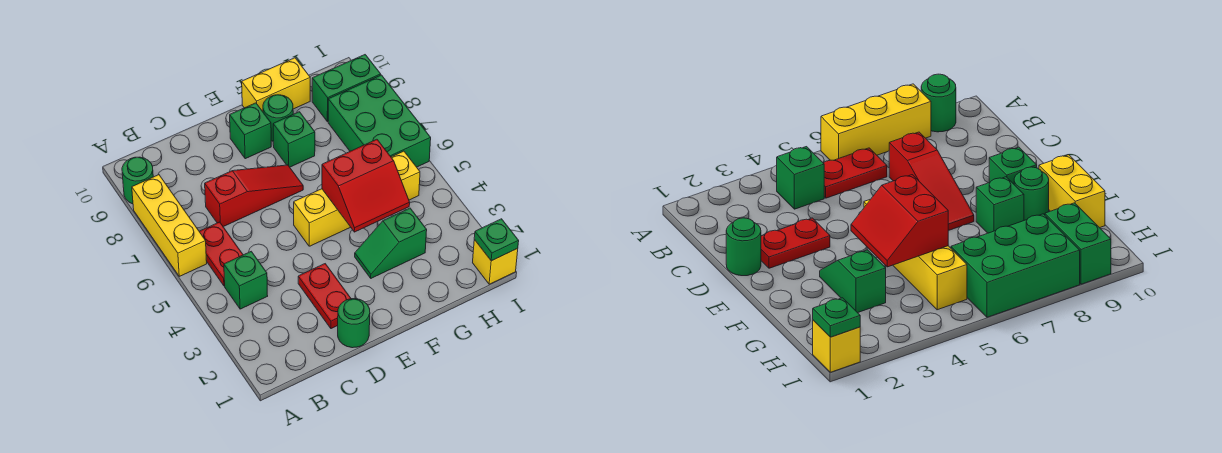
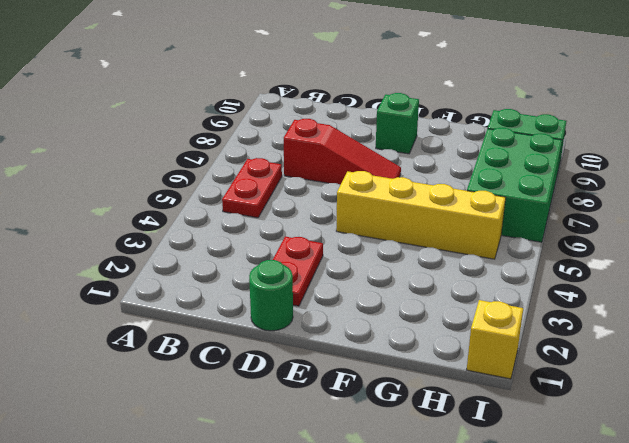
none -> yellow brick A6:A8 level 1
none -> green round brick A9 level 1
none -> green brick B4 level 1

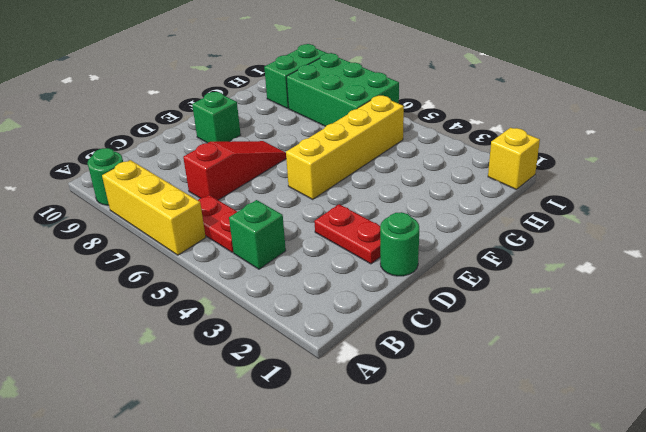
none -> green slope F3:G3 level 1 top G
none -> green brick F8 level 1
none -> green round brick F9 level 1

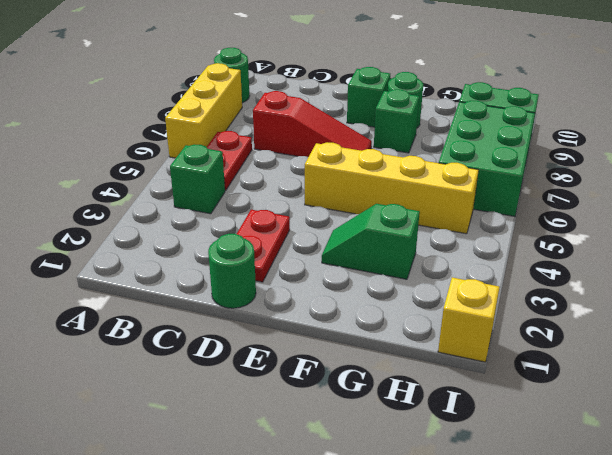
none -> yellow brick F10:G10 level 1
none -> red slope F4:G5 level 2 top 5
none -> green plate I1 level 2

